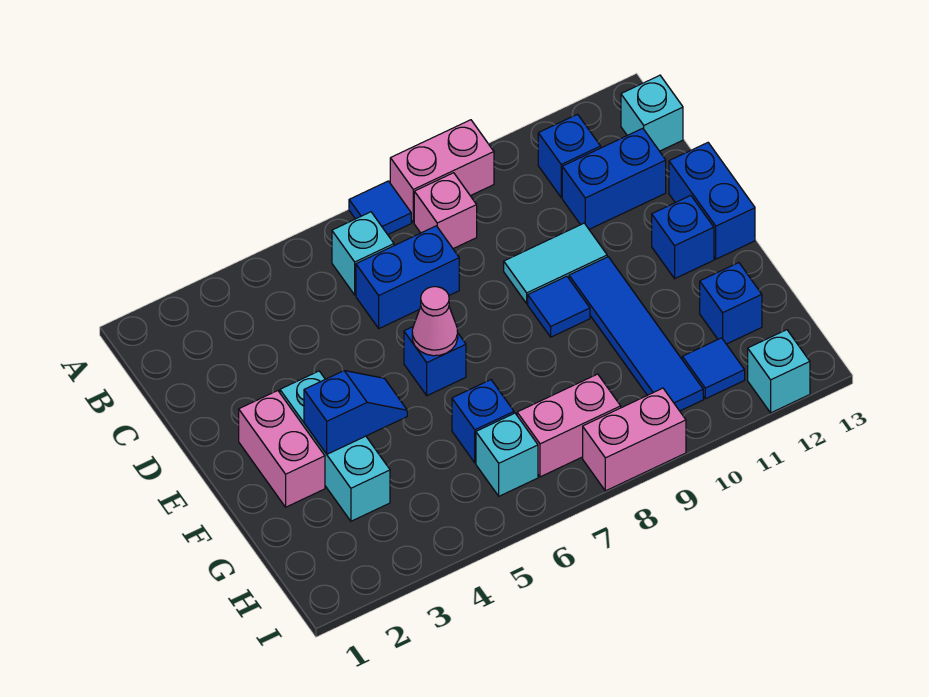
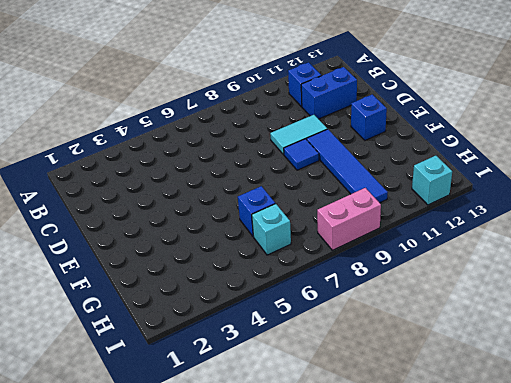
none -> blue tile A7 level 1
none -> pink brick A8:A9 level 1
none -> cyan brick B6 level 1

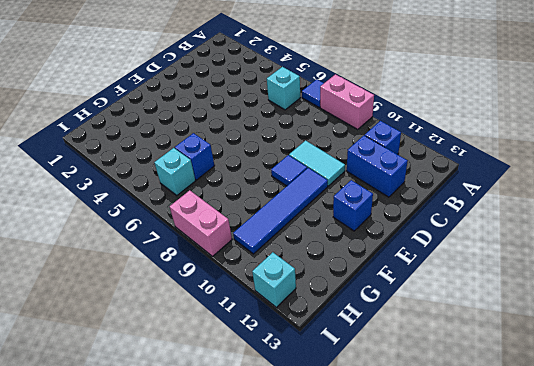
none -> pink brick B8 level 1
none -> cyan brick B13 level 1
none -> blue brick C6:C7 level 1

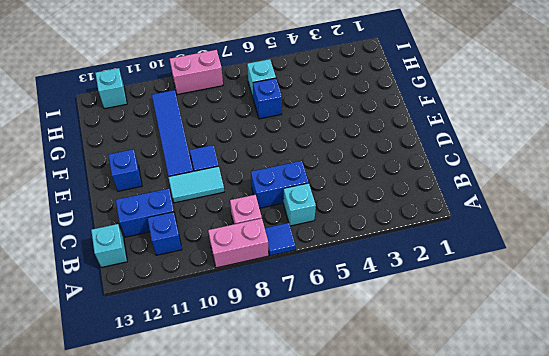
none -> blue brick D13:E13 level 1
none -> pink brick E2:F2 level 1
none -> cyan brick E3:G3 level 1

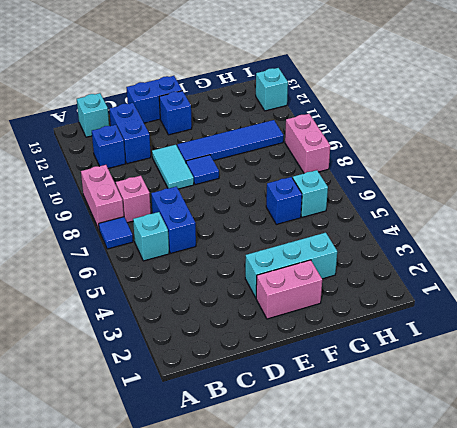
none -> blue brick E6 level 1
none -> blue brick G12 level 1
none -> pink brick H7:H8 level 1

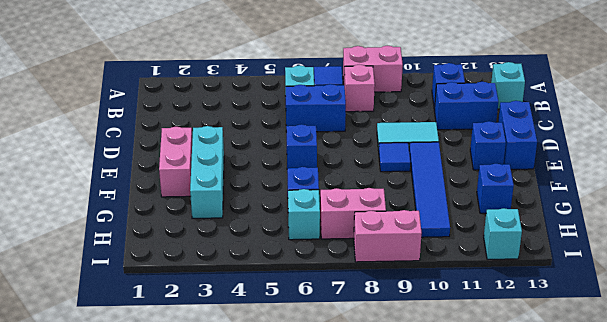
none -> blue tile H11 level 1
none -> pink cone E6 level 2
none -> blue slope F3:F4 level 2 top 3

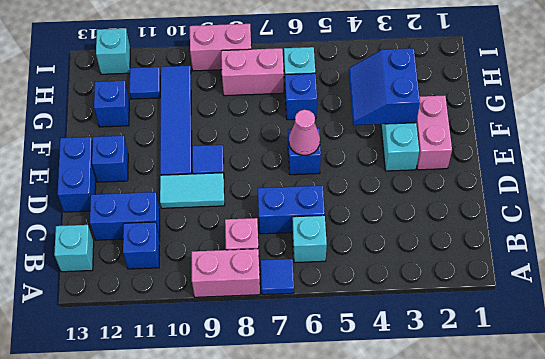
blue slope F3:G4 level 2 top 3 -> blue slope F3:F4 level 2 top 3

